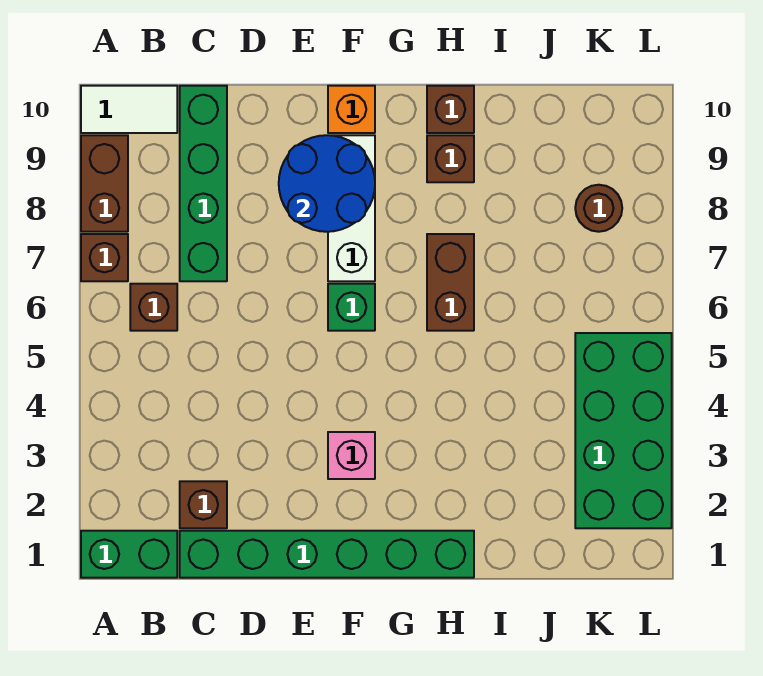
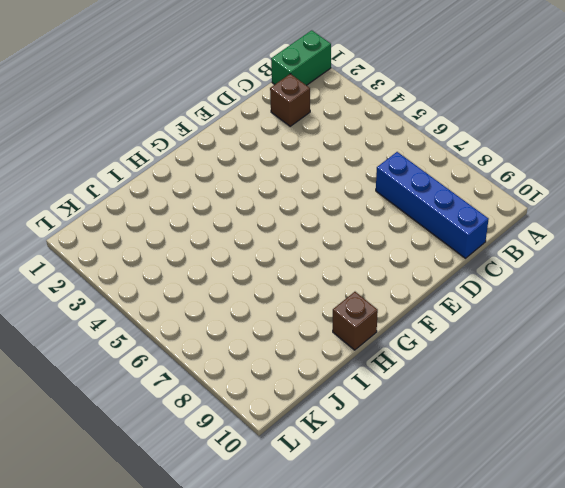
blue brick C7:C10 level 1 -> green brick C7:C10 level 1
none -> brown brick A7 level 1
none -> brown brick A8:A9 level 1
none -> white tile A10:B10 level 1

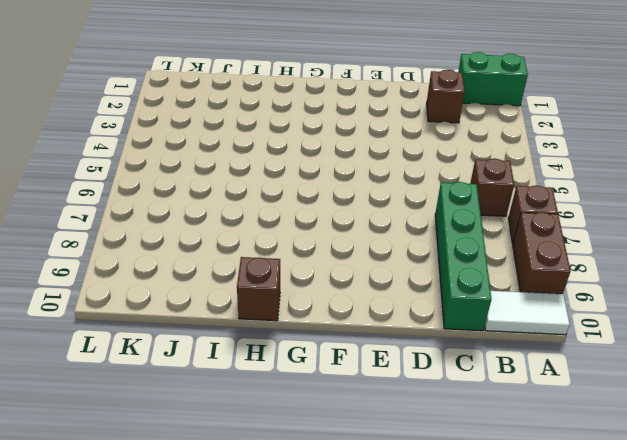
none -> green brick C1:H1 level 1
none -> pink brick F3 level 1
none -> green brick F6 level 1

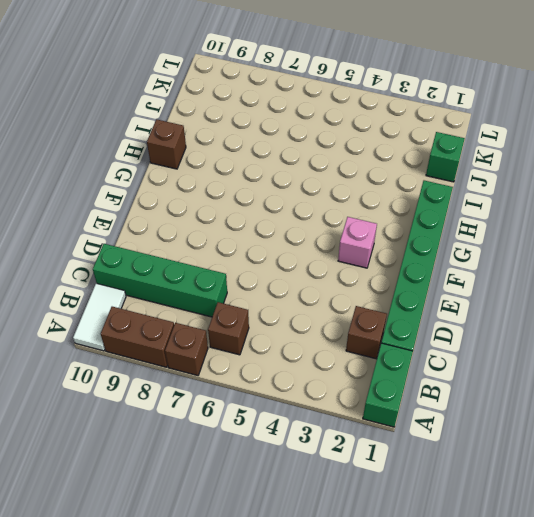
green brick J1 level 1 -> green brick F6 level 1
none -> white brick F7:F9 level 1
none -> orange brick F10 level 1
none -> brown brick H6:H7 level 1

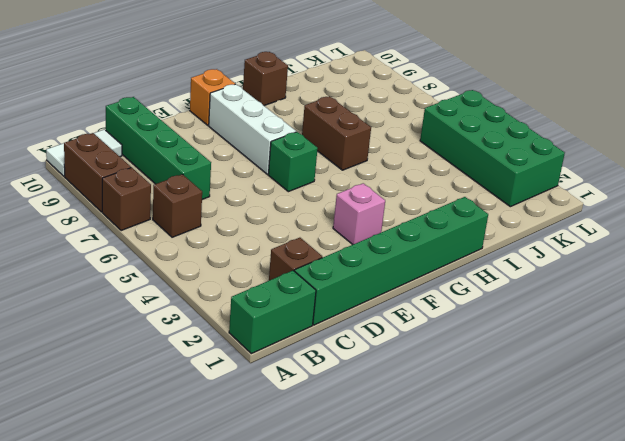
none -> brown brick H9 level 1
none -> brown round brick K8 level 1
none -> blue round brick E8:F9 level 2

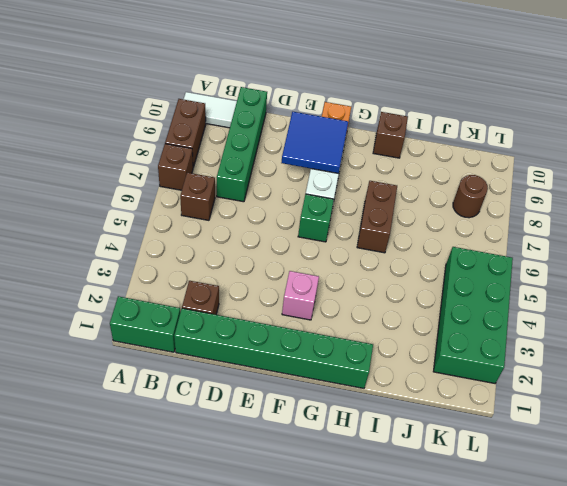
blue tile E8:F9 level 2 -> blue round brick E8:F9 level 2
none -> brown brick H9 level 1

